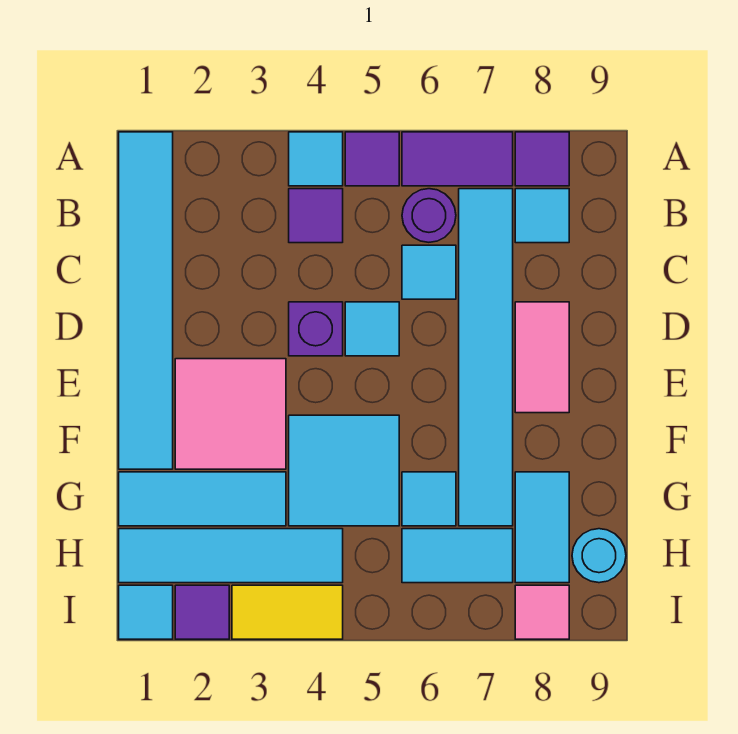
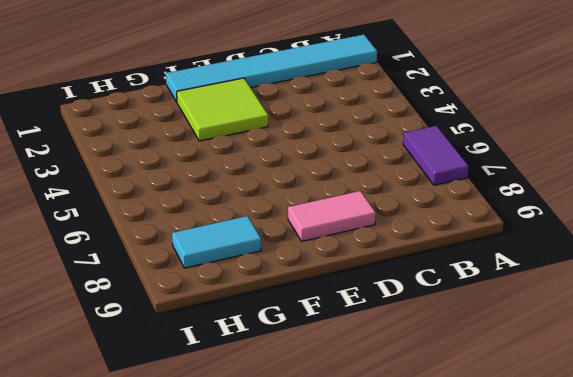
lime tile E2:F3 level 1 -> pink tile E2:F3 level 1
none -> cyan tile A4 level 1
none -> purple tile A5 level 1
none -> purple tile A8 level 1

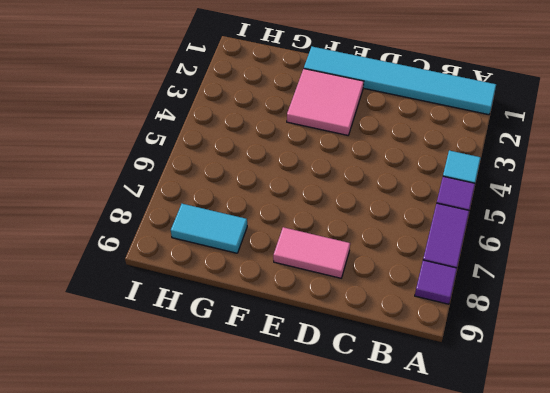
none -> purple tile B4 level 1
none -> purple round brick B6 level 1
none -> cyan tile B7:G7 level 1

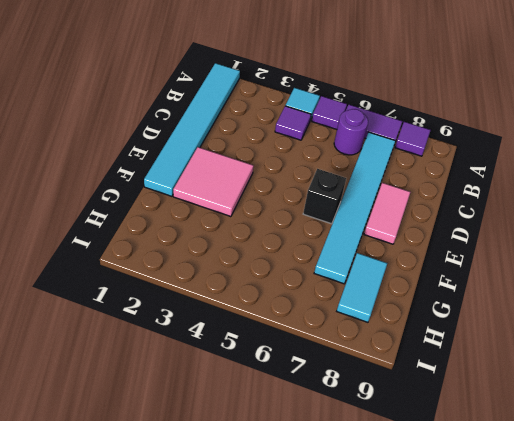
black brick E6 level 1 -> none
none -> cyan tile B8 level 1
none -> cyan tile C6 level 1
none -> purple brick D4 level 1

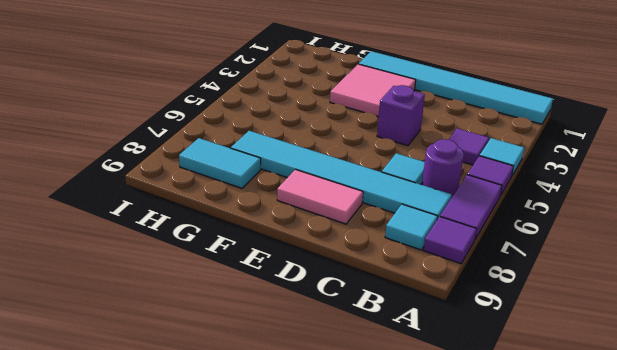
none -> cyan tile D5 level 1
none -> cyan tile F4:G5 level 1
none -> cyan tile G1:G3 level 1

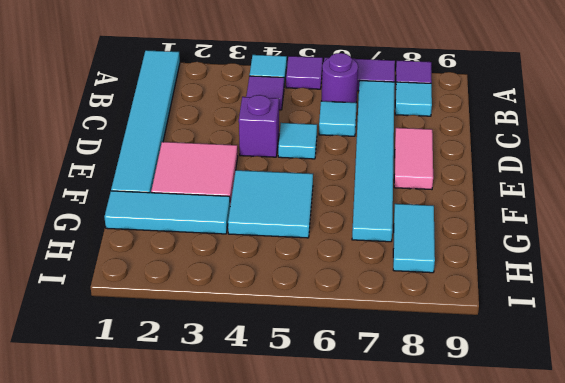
none -> cyan tile G6 level 1
none -> cyan tile H1:H4 level 1
none -> cyan tile H6:H7 level 1

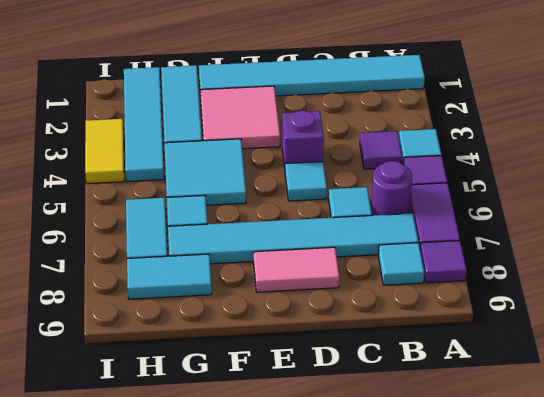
none -> cyan round brick H9 level 1
none -> cyan tile I1 level 1
none -> purple tile I2 level 1

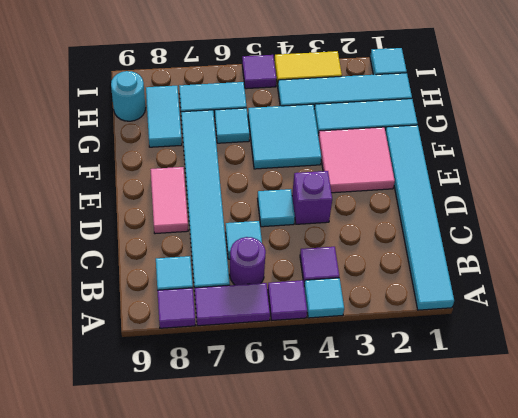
purple tile I5 level 1 -> purple tile I2 level 1
none -> pink tile I8 level 1

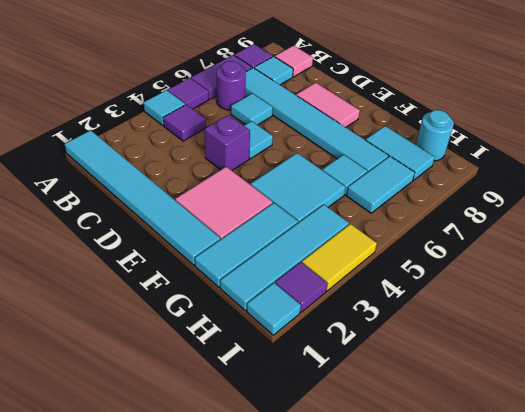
pink tile B9 level 1 -> pink tile I8 level 1

